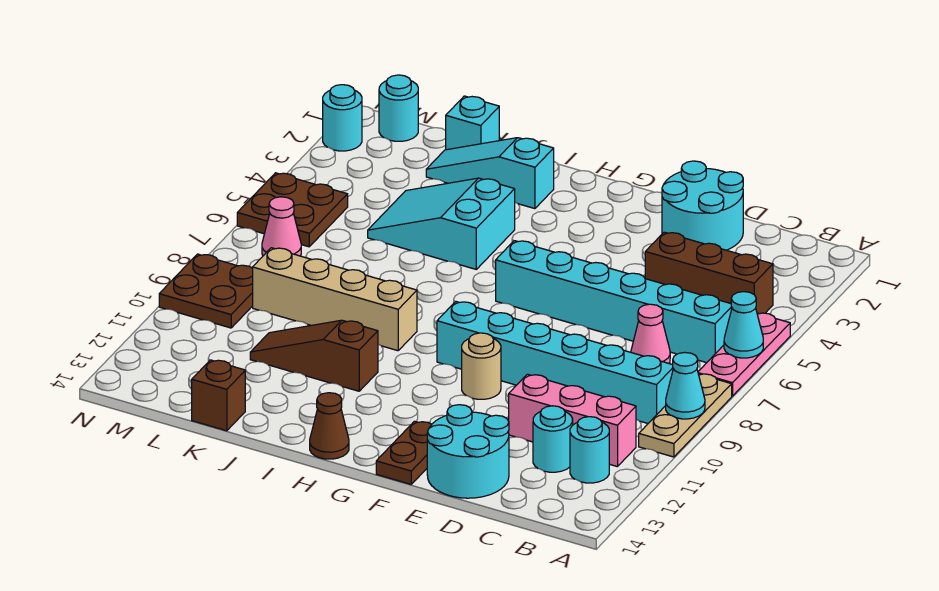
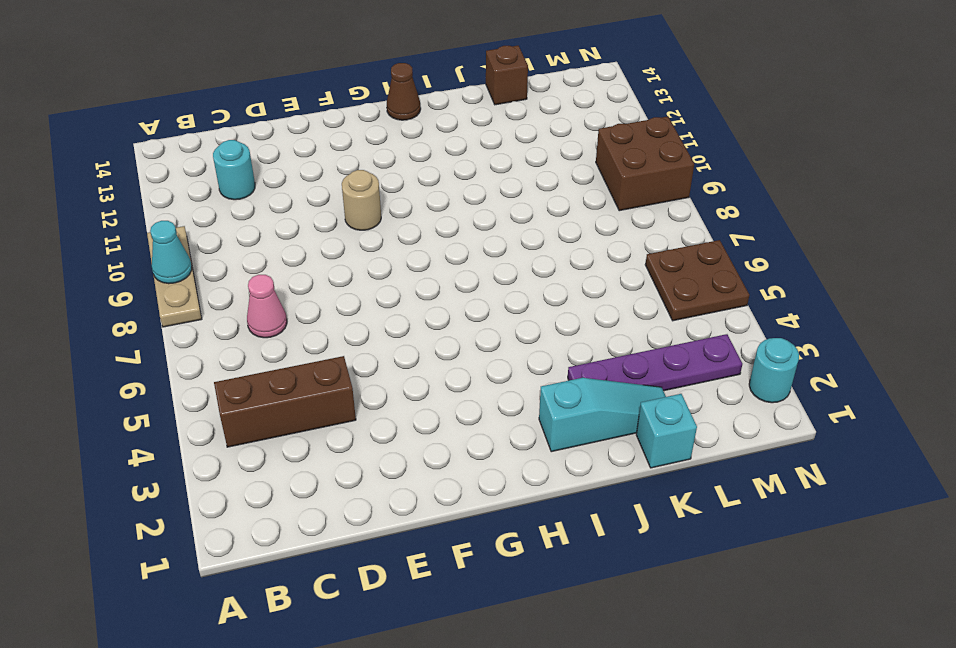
purple plate J3:M3 level 1 -> none
brown brick M9:N10 level 1 -> brown plate M9:N10 level 1
none -> pink plate A5:A7 level 1
none -> cyan brick B6:G6 level 1
none -> cyan brick B9:G9 level 1

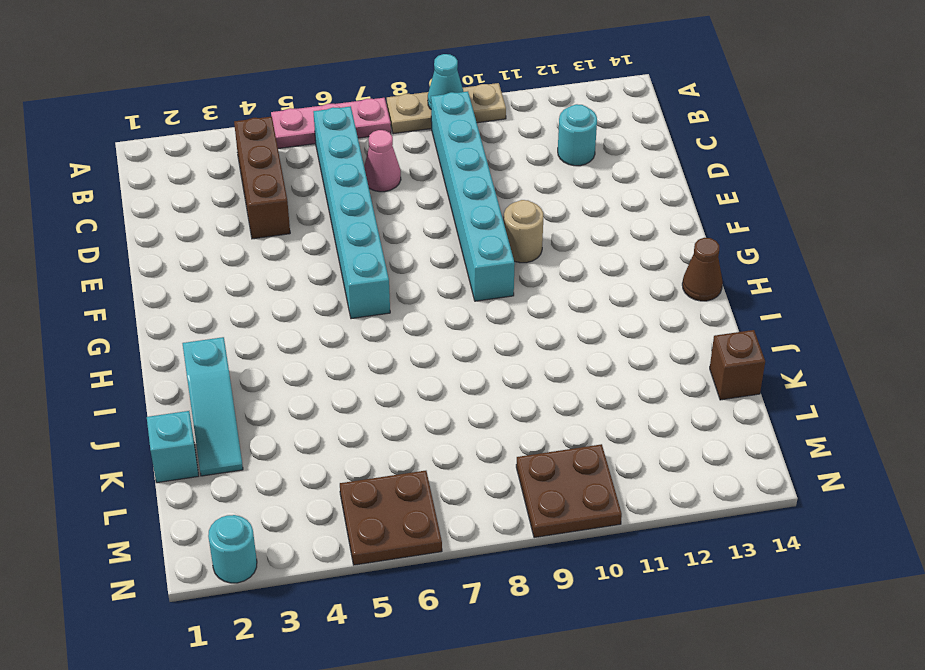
none -> pink brick B11:D11 level 1
none -> cyan round brick B12 level 1
none -> cyan round brick D1:E2 level 1

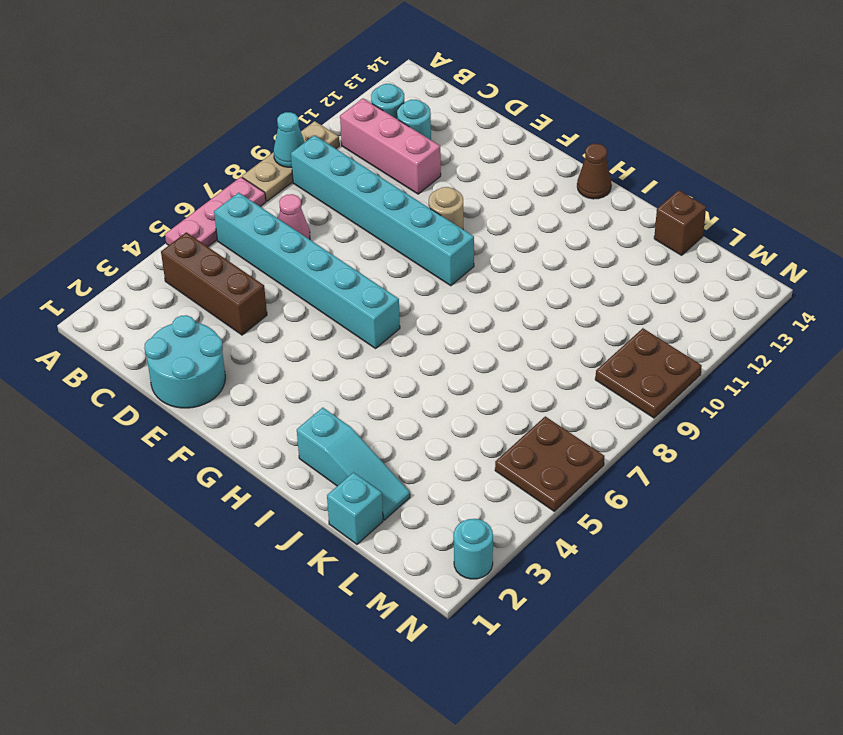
none -> cyan round brick D13:E14 level 1
none -> brown plate F13:F14 level 1
none -> cyan slope I4:K5 level 1 top I

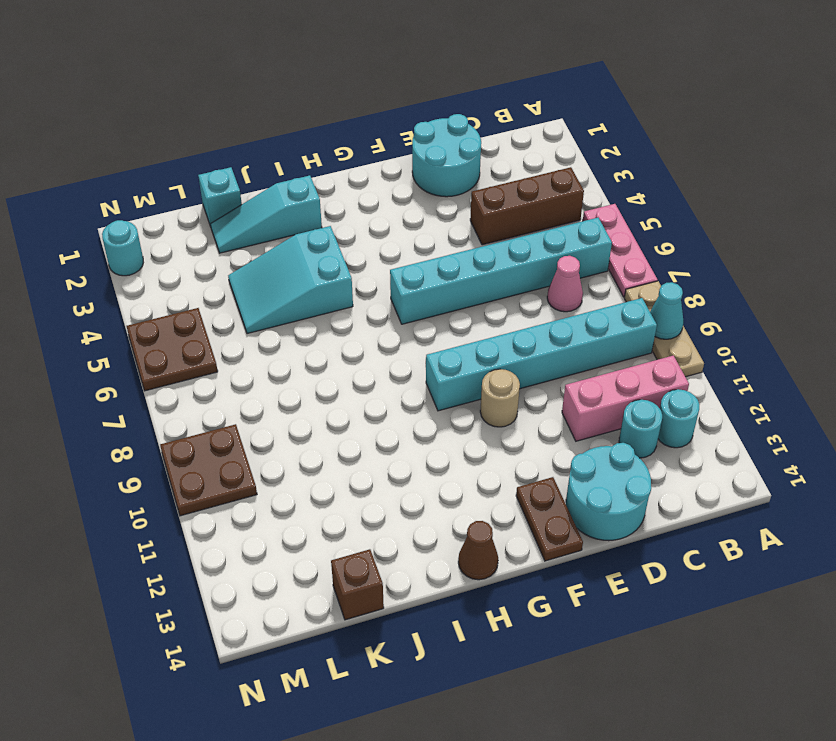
none -> tan brick I9:L9 level 1
none -> brown slope I11:K11 level 1 top I
none -> cyan round brick M1 level 1

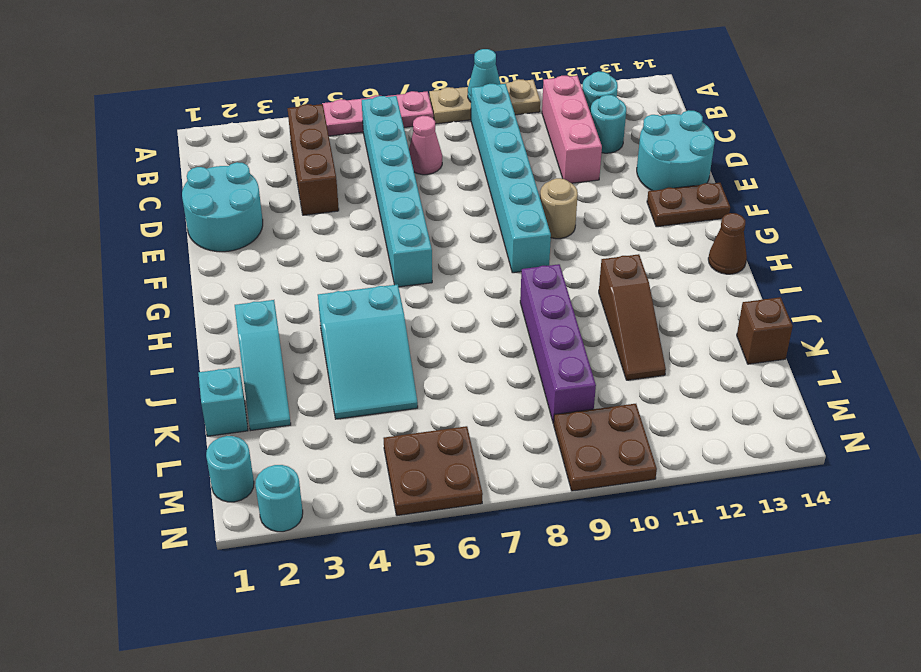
purple brick I9:L9 level 1 -> tan brick I9:L9 level 1
none -> pink cone M7 level 1
none -> cyan cone A6 level 2

